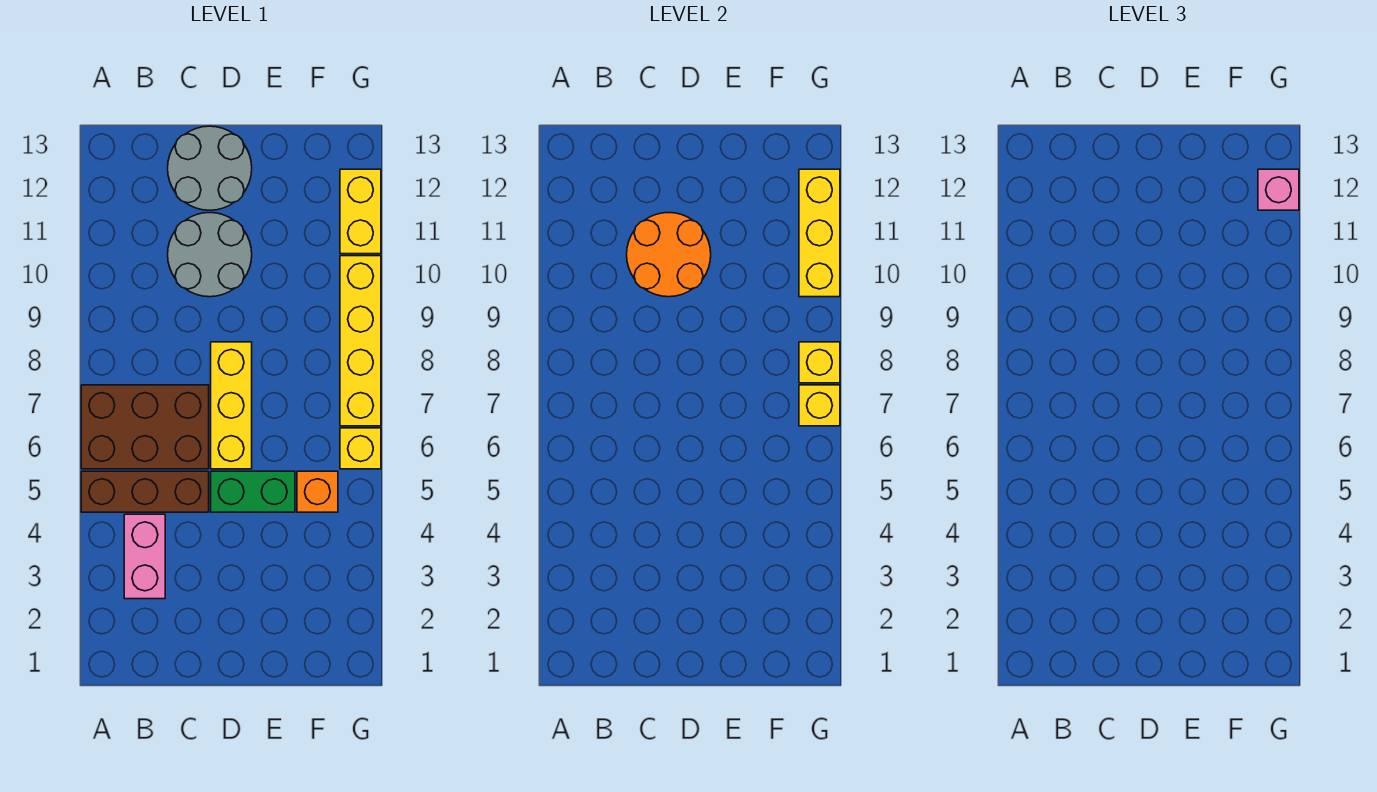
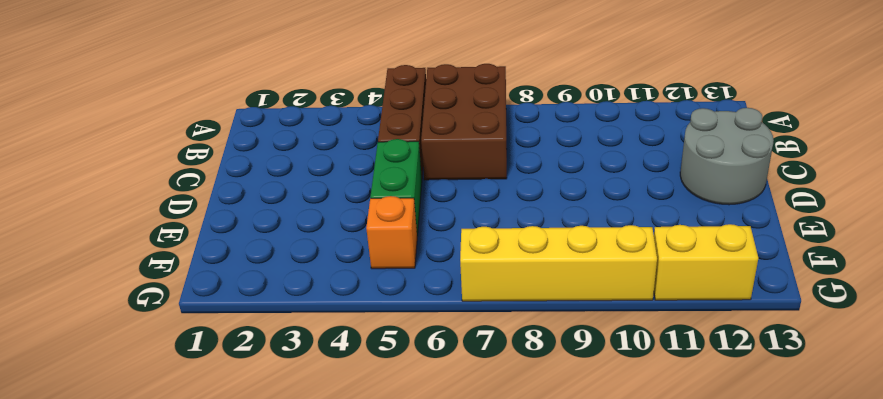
none -> pink brick B3:B4 level 1
none -> grey round brick C10:D11 level 1
none -> yellow brick D6:D8 level 1

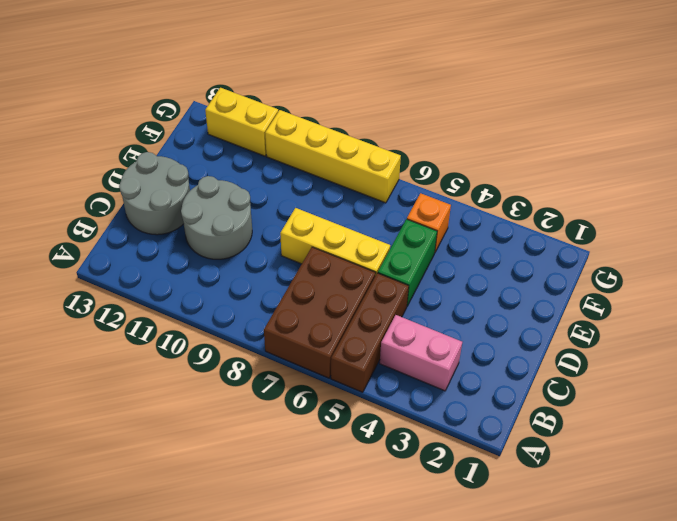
none -> yellow brick G6 level 1
none -> orange round brick C10:D11 level 2
none -> yellow brick G7 level 2

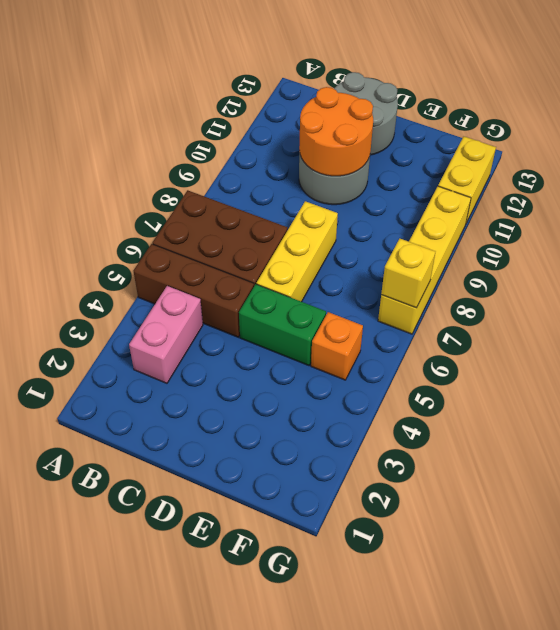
none -> yellow brick G6 level 1
none -> yellow brick G8 level 2
none -> yellow brick G10:G12 level 2

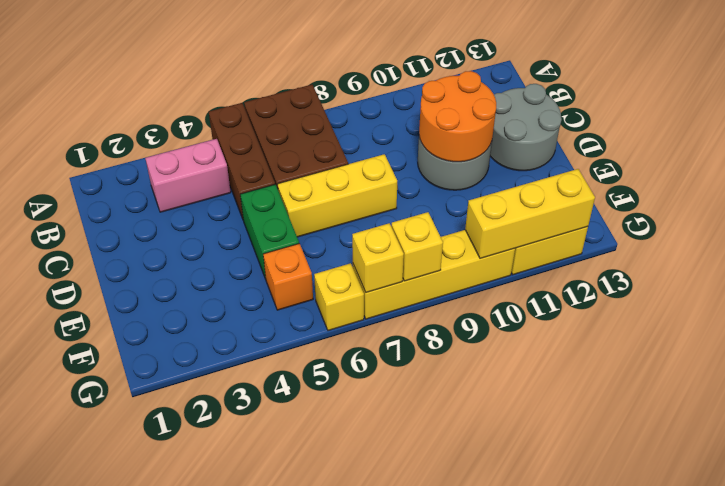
none -> pink brick G12 level 3

